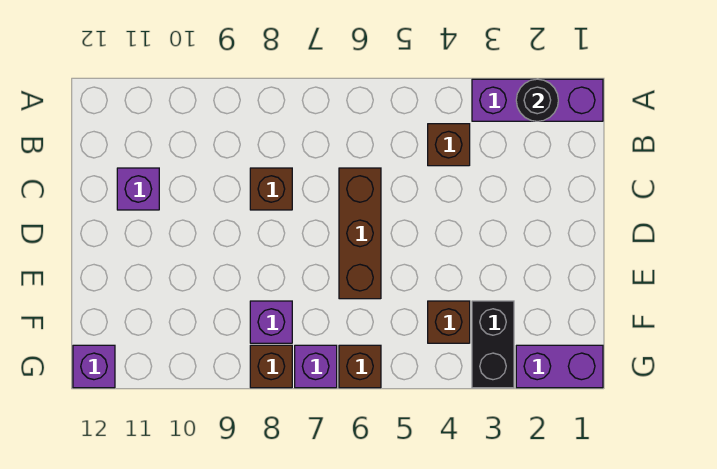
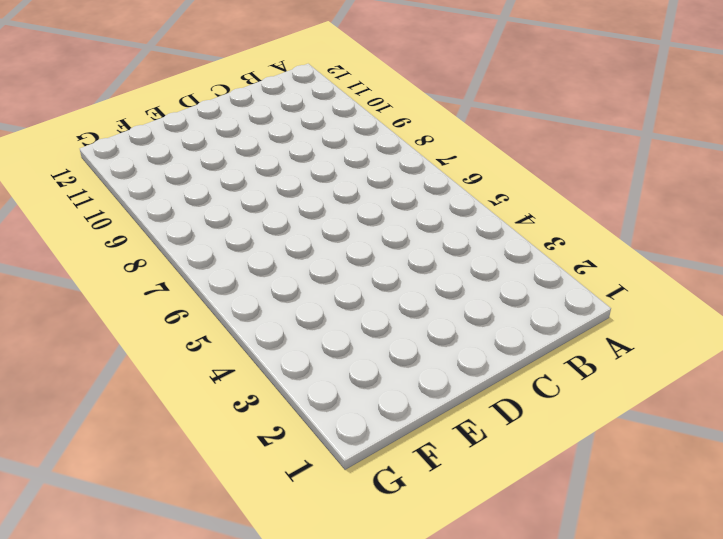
none -> purple brick A1:A3 level 1
none -> brown brick B4 level 1
none -> brown brick C6:E6 level 1

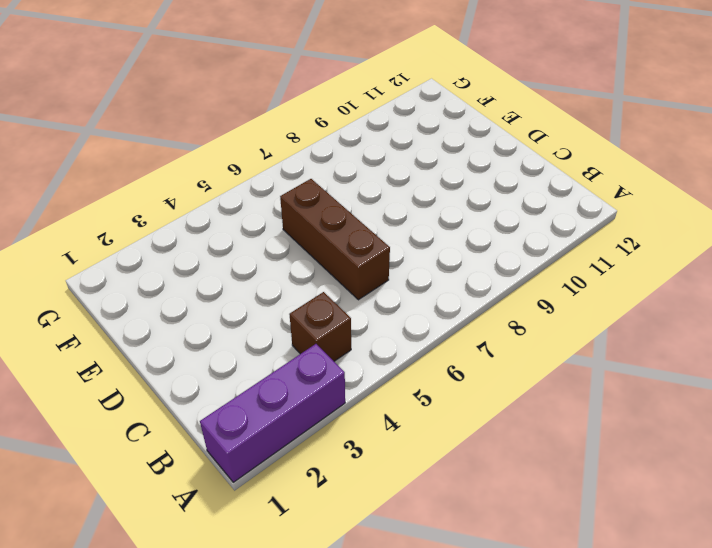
none -> brown brick C8 level 1
none -> purple brick C11 level 1
none -> black brick F3:G3 level 1

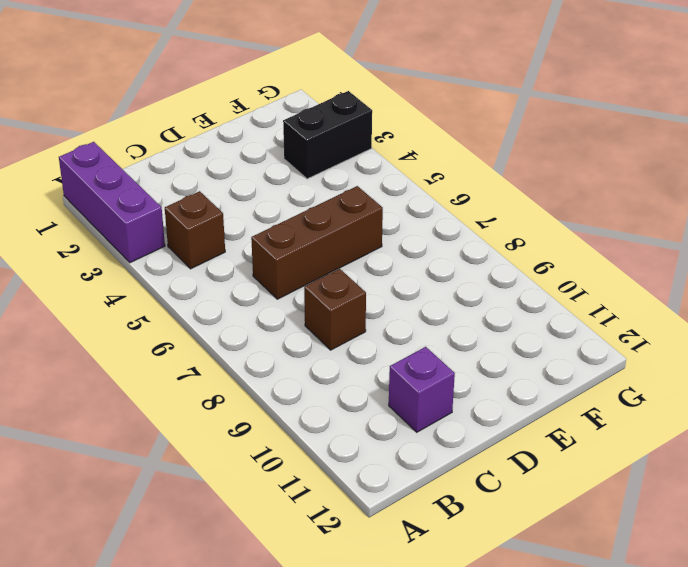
none -> brown brick F4 level 1
none -> purple brick F8 level 1
none -> purple brick G1:G2 level 1

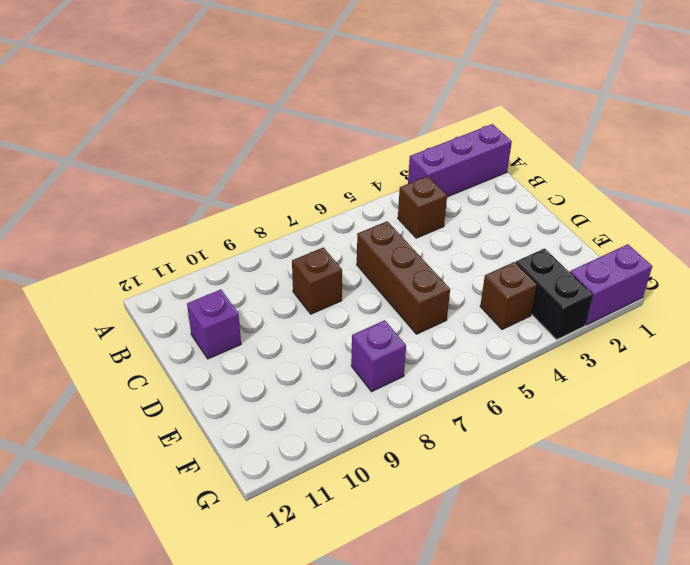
none -> brown brick G6 level 1
none -> purple brick G7 level 1
none -> brown brick G8 level 1

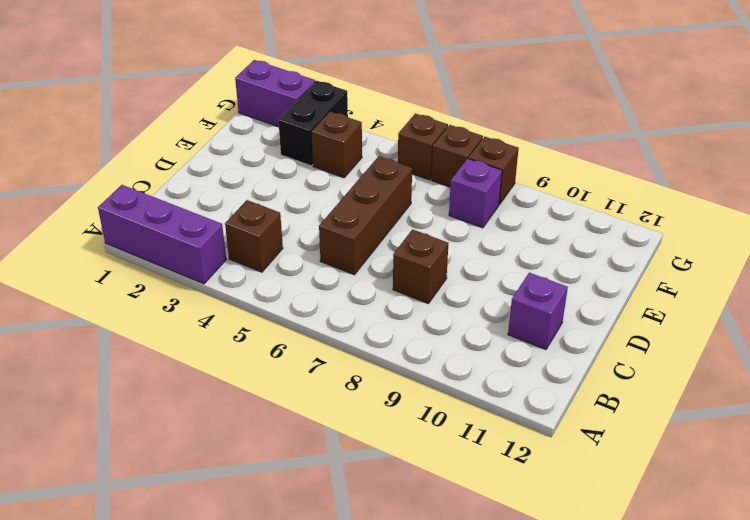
brown brick G7 level 1 -> purple brick G7 level 1
none -> purple brick G12 level 1
none -> black round brick A2 level 2

